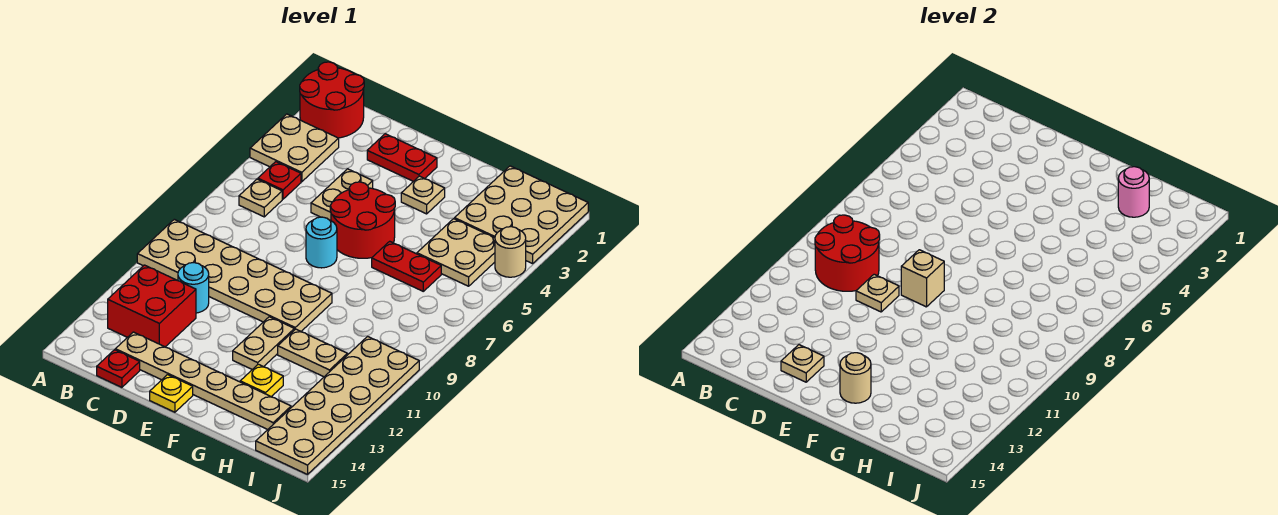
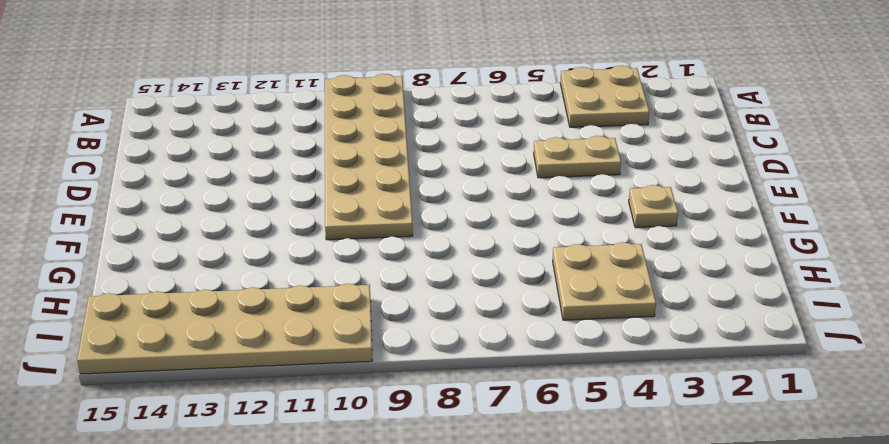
none -> red round brick A1:B2 level 1
none -> red plate B5 level 1
none -> tan plate B6 level 1

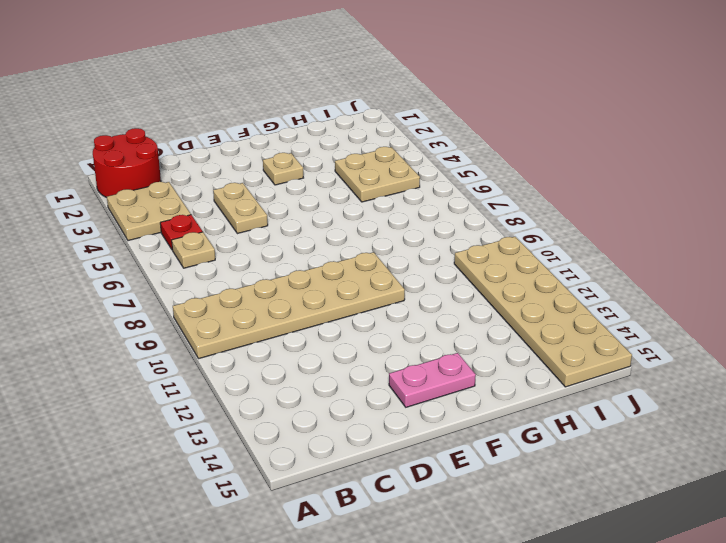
pink plate E14:F14 level 1 -> tan plate C14:H14 level 1
none -> red brick B12:C13 level 1
none -> cyan round brick C11 level 1
none -> red plate C15 level 1

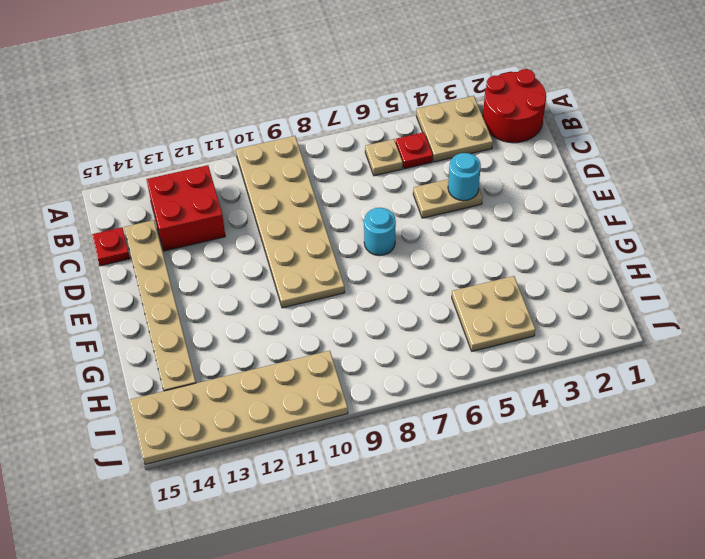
cyan round brick D4 level 2 -> cyan round brick C11 level 1
none -> red plate D2:E2 level 1
none -> red round brick E5:F6 level 1
none -> yellow plate E15 level 1

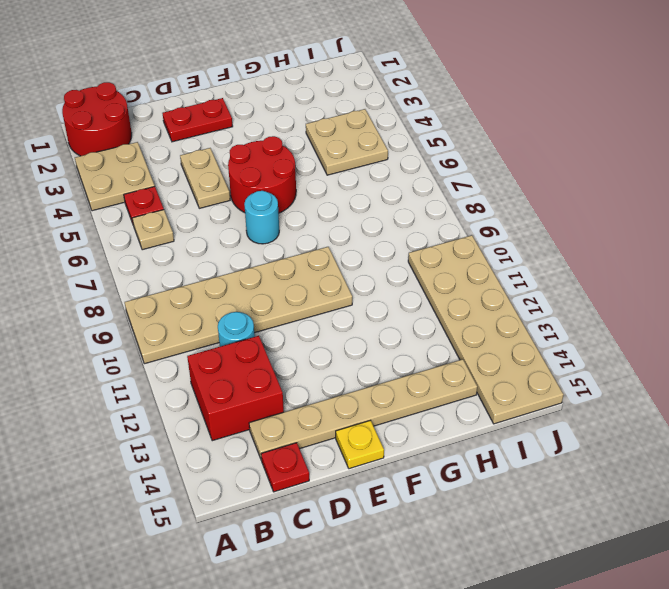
none -> tan plate F3 level 1
none -> tan plate F11:F12 level 1
none -> red plate G6:H6 level 1

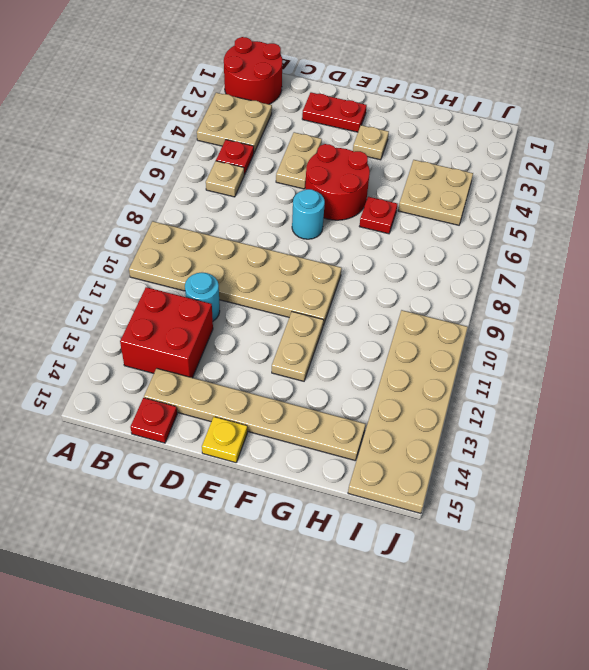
red plate G6 level 1 -> red plate G6:H6 level 1
none -> tan plate G11:H11 level 1
none -> yellow plate G13 level 1
none -> tan plate H1:J3 level 1

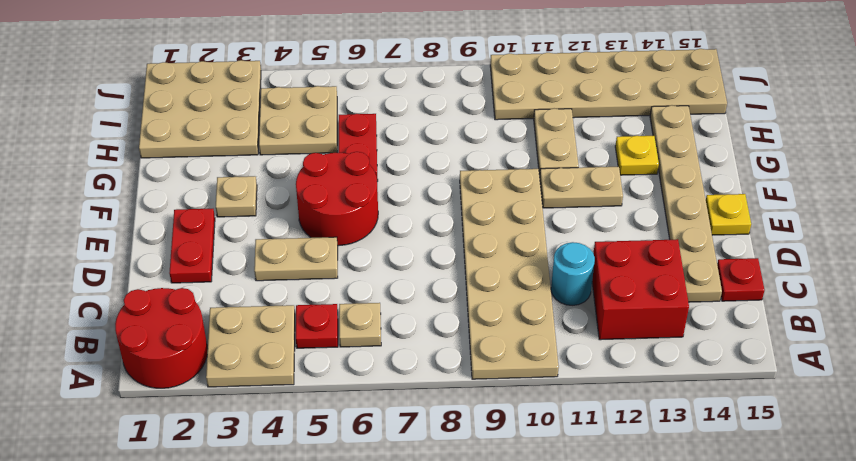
none -> cyan round brick E7 level 1
none -> tan round brick J4 level 1
none -> red round brick B9:C10 level 2

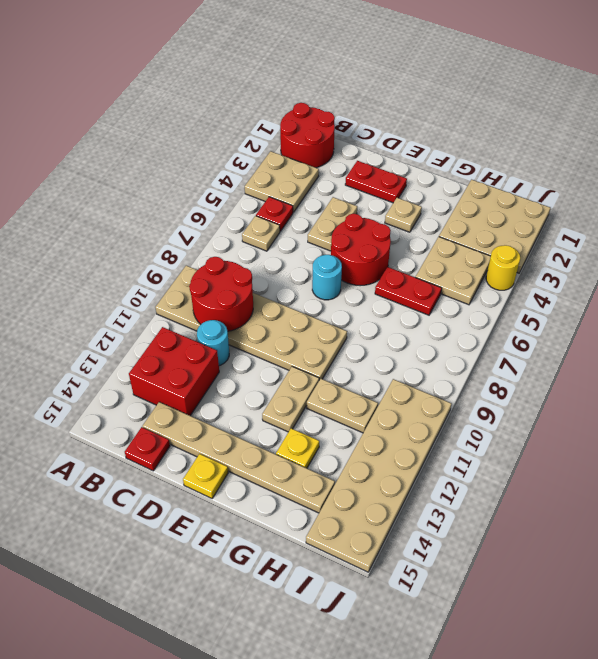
yellow round brick J4 level 1 -> tan round brick J4 level 1
none -> tan plate D10 level 2
none -> tan plate D14 level 2
none -> tan brick E9 level 2

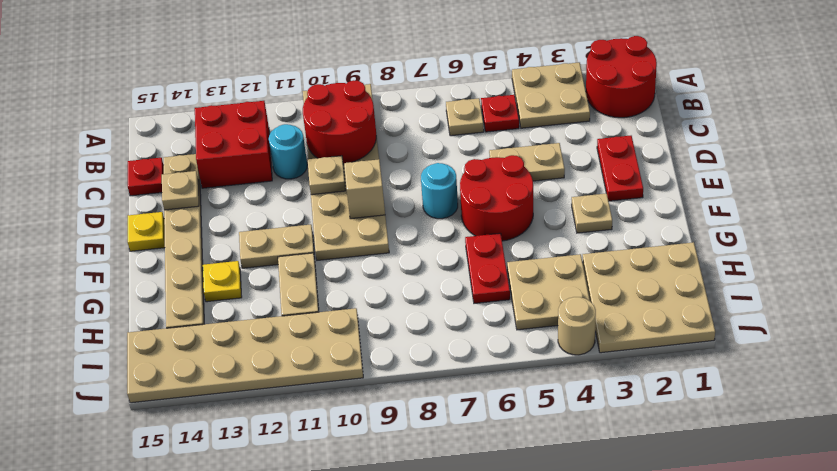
none -> tan round brick F14 level 2
none -> pink round brick H2 level 2

